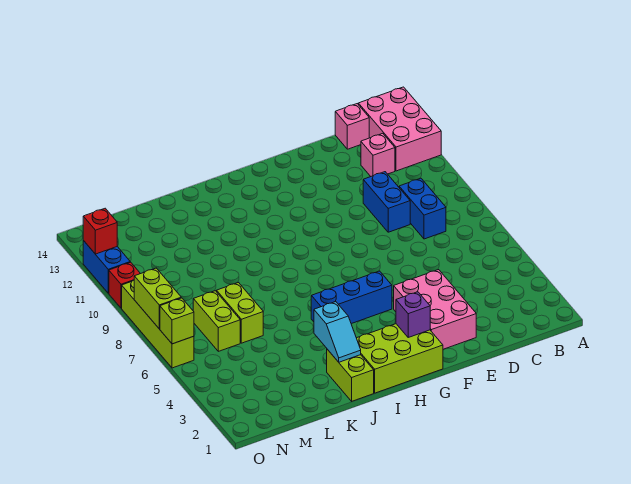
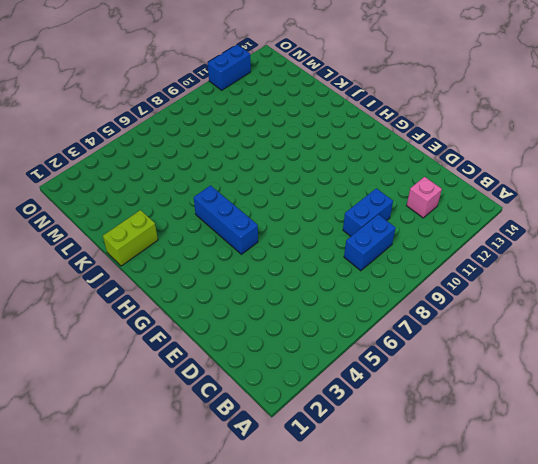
none -> pink brick A12:B14 level 1
none -> pink brick C14 level 1
none -> pink brick E2:F4 level 1

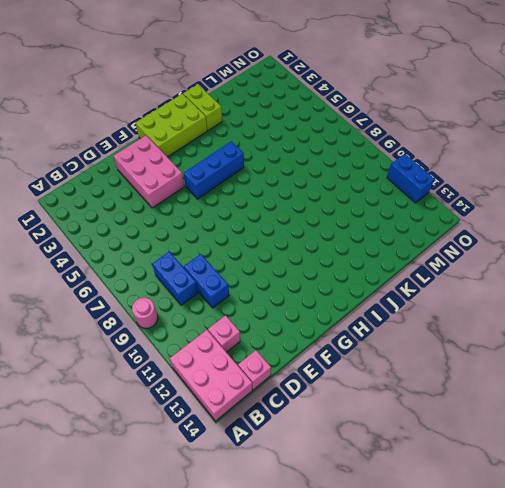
pink round brick A9 level 1 -> none
none -> lime brick L6:L7 level 1
none -> lime brick M6:M7 level 1
none -> lime brick O6:O9 level 1

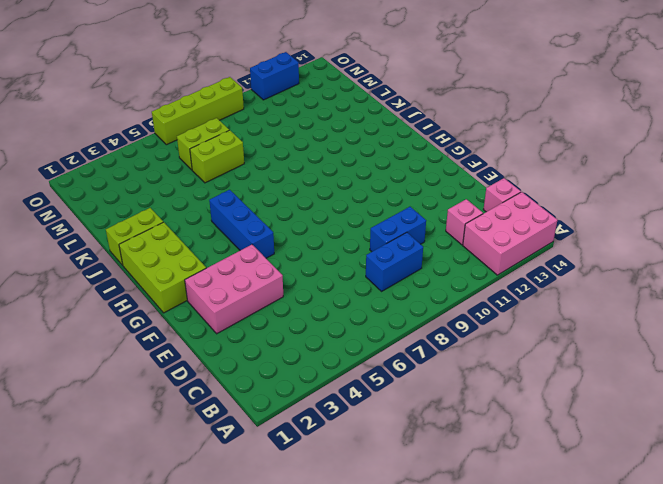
none -> red brick O10 level 1
none -> purple brick G2 level 2
none -> cyan slope J2:J3 level 2 top 3

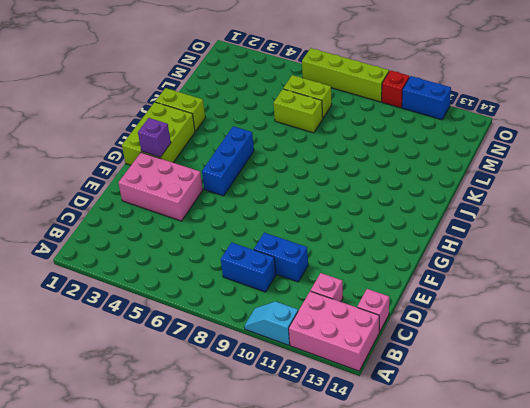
cyan slope A10:A11 level 1 top 11 -> cyan slope J2:J3 level 2 top 3
none -> lime brick O6 level 2
none -> lime brick O7:O8 level 2
none -> red brick O12 level 2

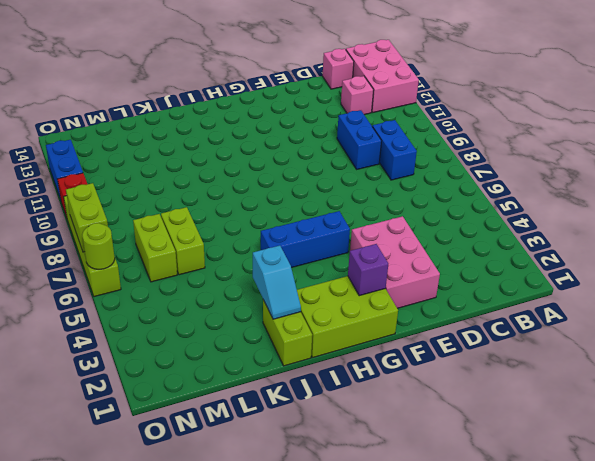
lime round brick O6 level 2 -> lime brick O6 level 2
none -> red brick O12 level 2

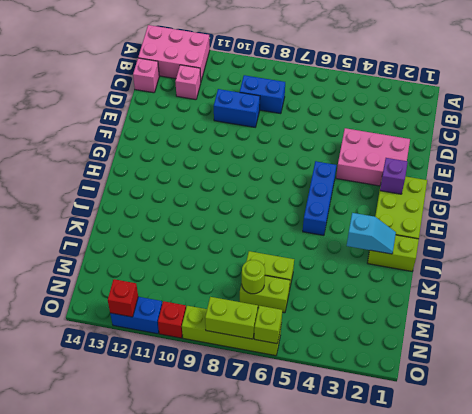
lime round brick M7 level 2 -> none

